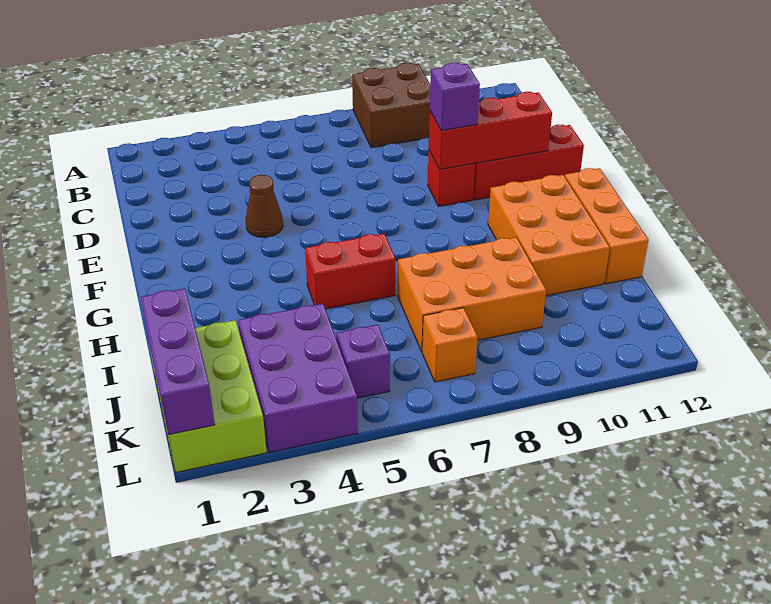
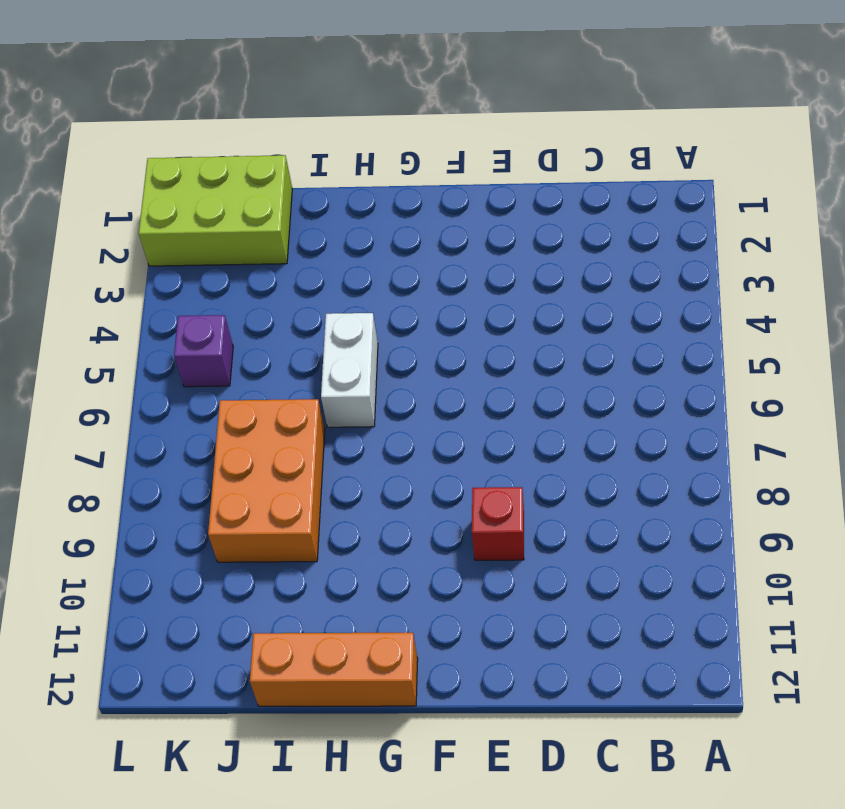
white brick H5:H6 level 1 -> red brick H5:H6 level 1
none -> brown brick A8:B9 level 1
none -> brown cone E4 level 1
none -> red brick E10:E12 level 1

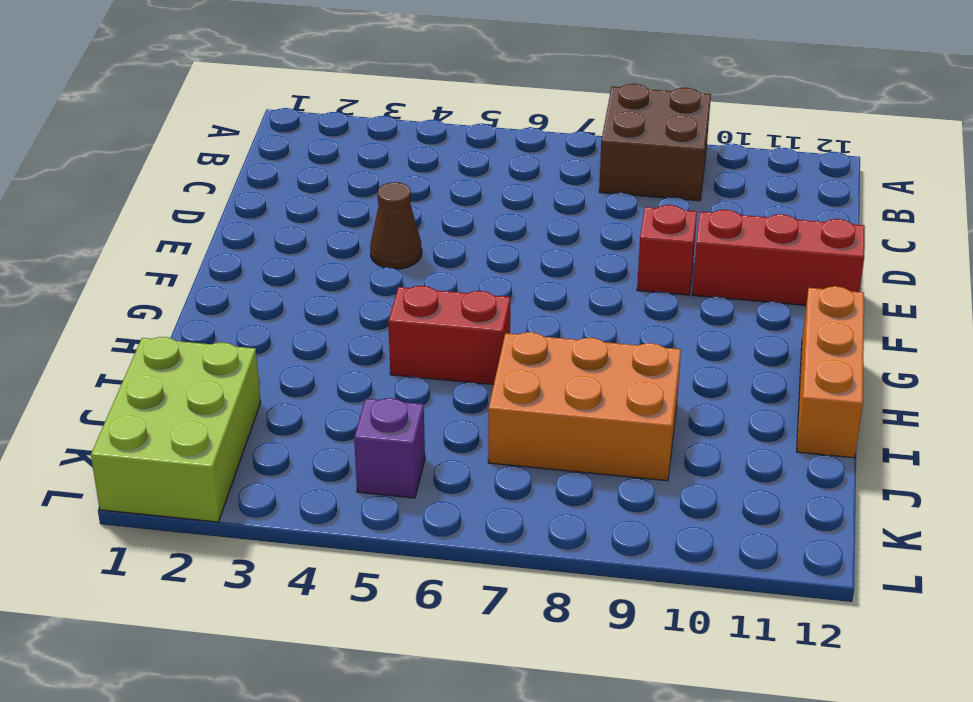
none -> orange brick G10:I11 level 1
none -> purple brick J3:L4 level 1
none -> orange brick K7 level 1

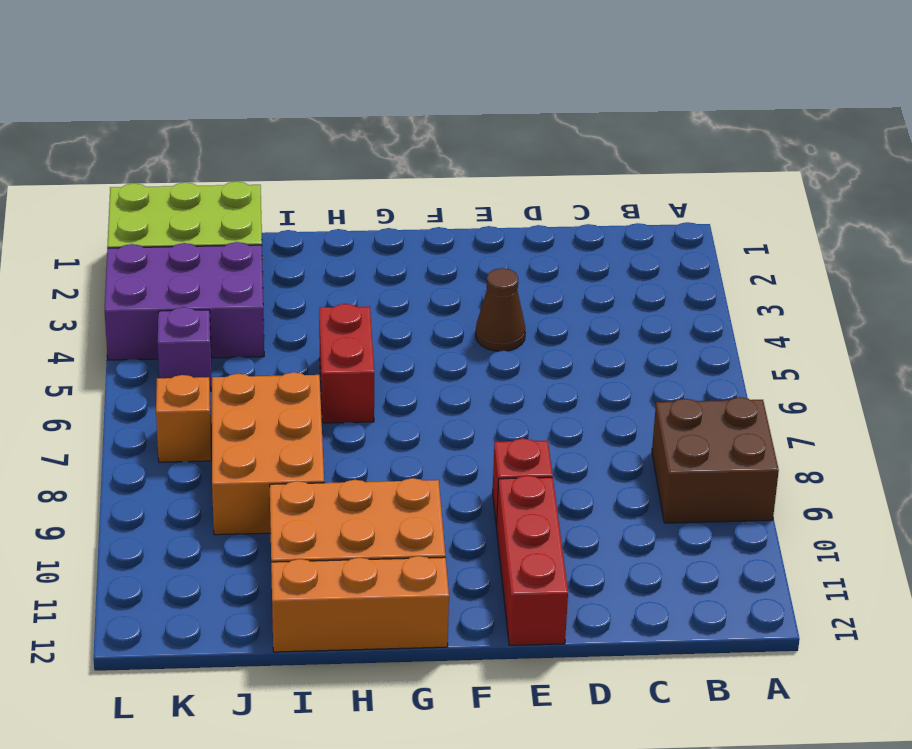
none -> red brick E9:E11 level 2
none -> purple brick J1:L1 level 2
none -> purple brick E9 level 3

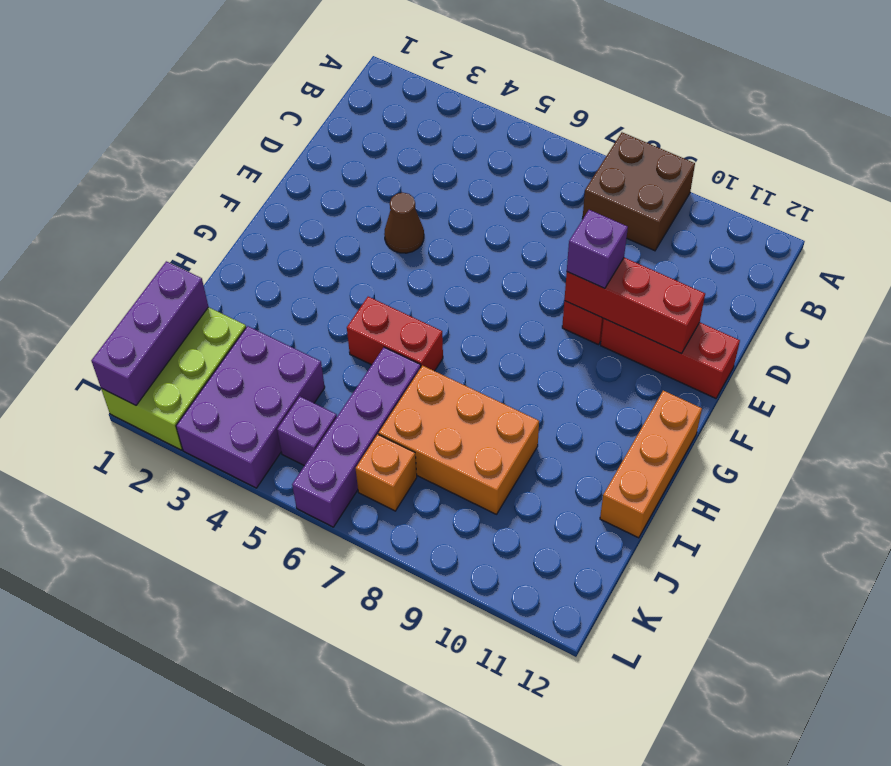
purple brick I6:L6 level 1 -> none
none -> orange brick G10:I11 level 1

